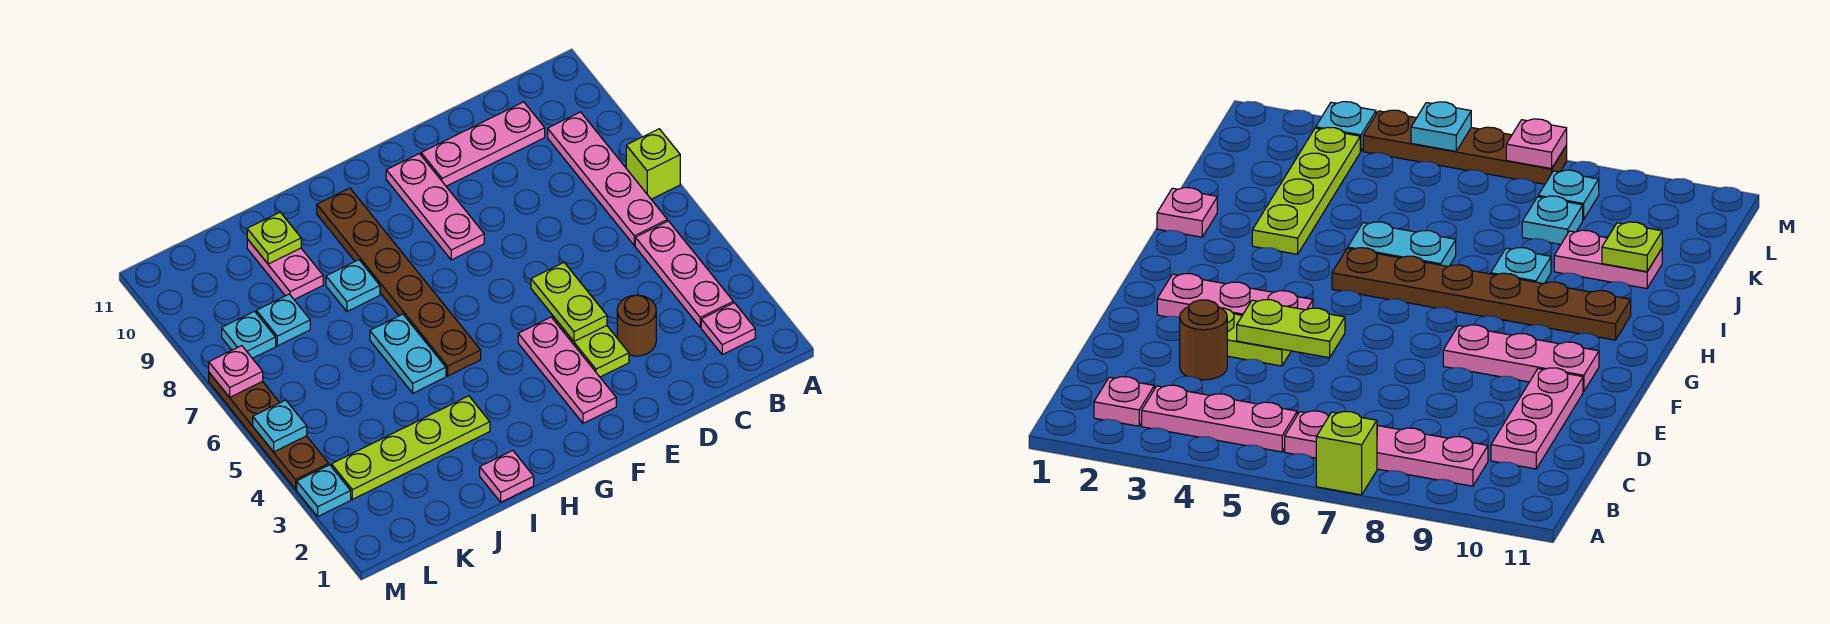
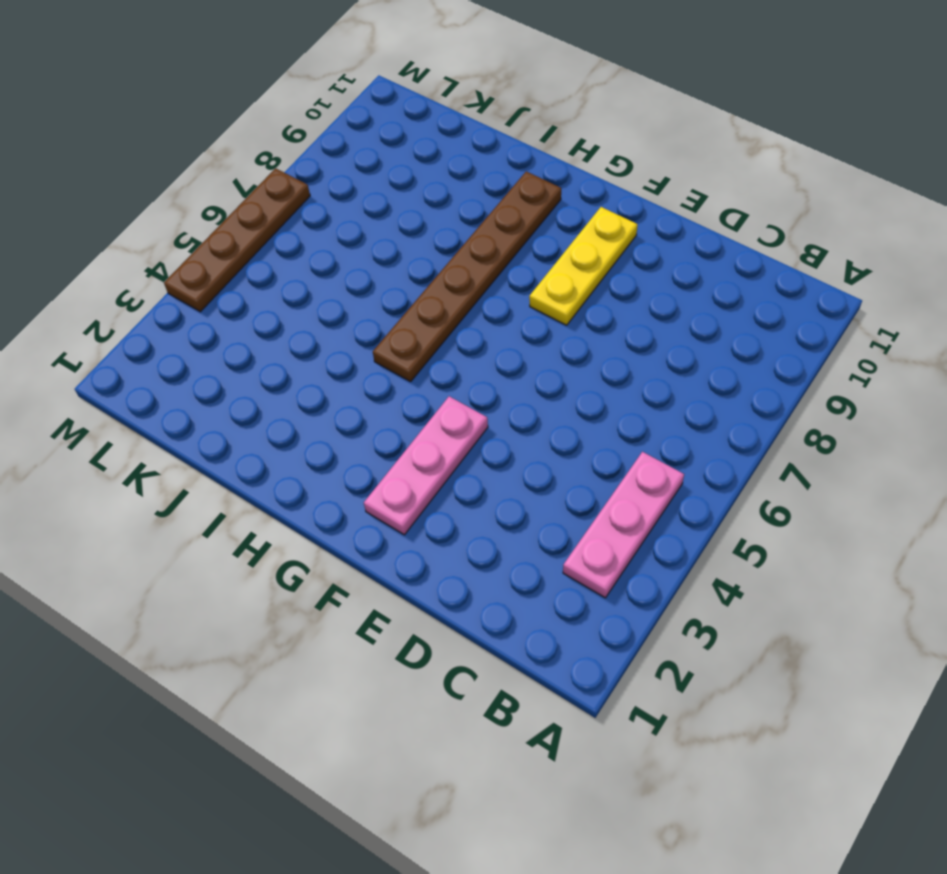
yellow plate F8:F10 level 1 -> pink plate F8:F10 level 1
none -> lime brick A7 level 1
none -> pink plate B2 level 1
none -> pink plate B6:B9 level 1

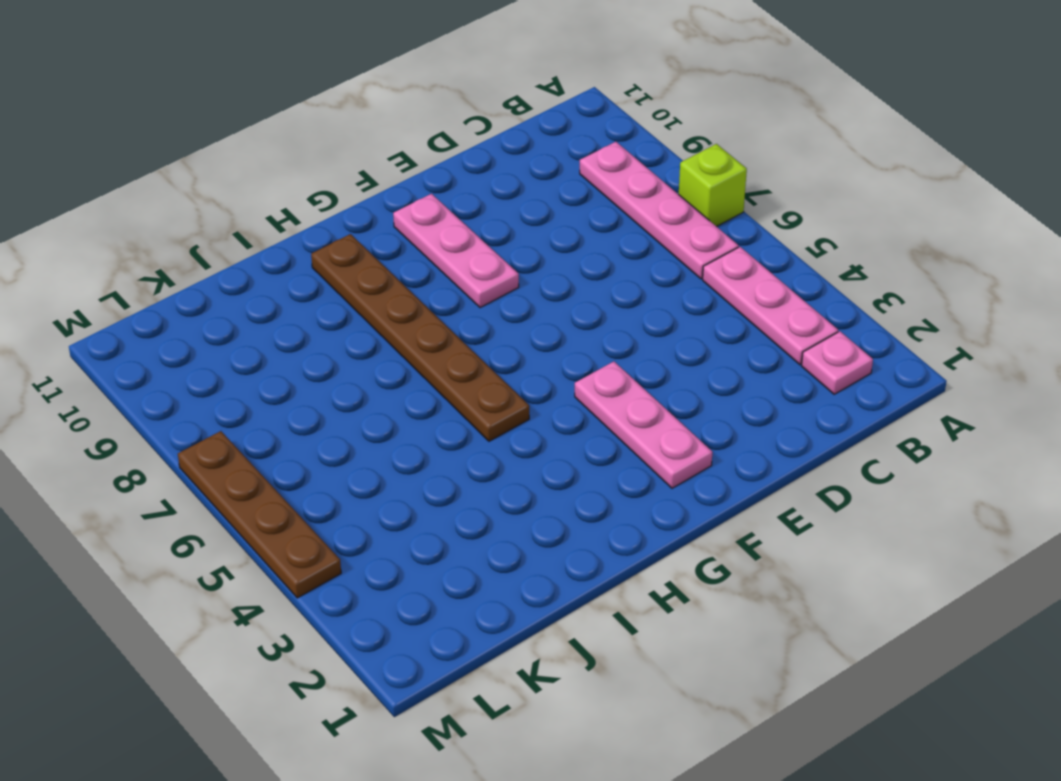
none -> pink plate C10:E10 level 1
none -> brown round brick D3 level 1
none -> lime plate E3:E4 level 1

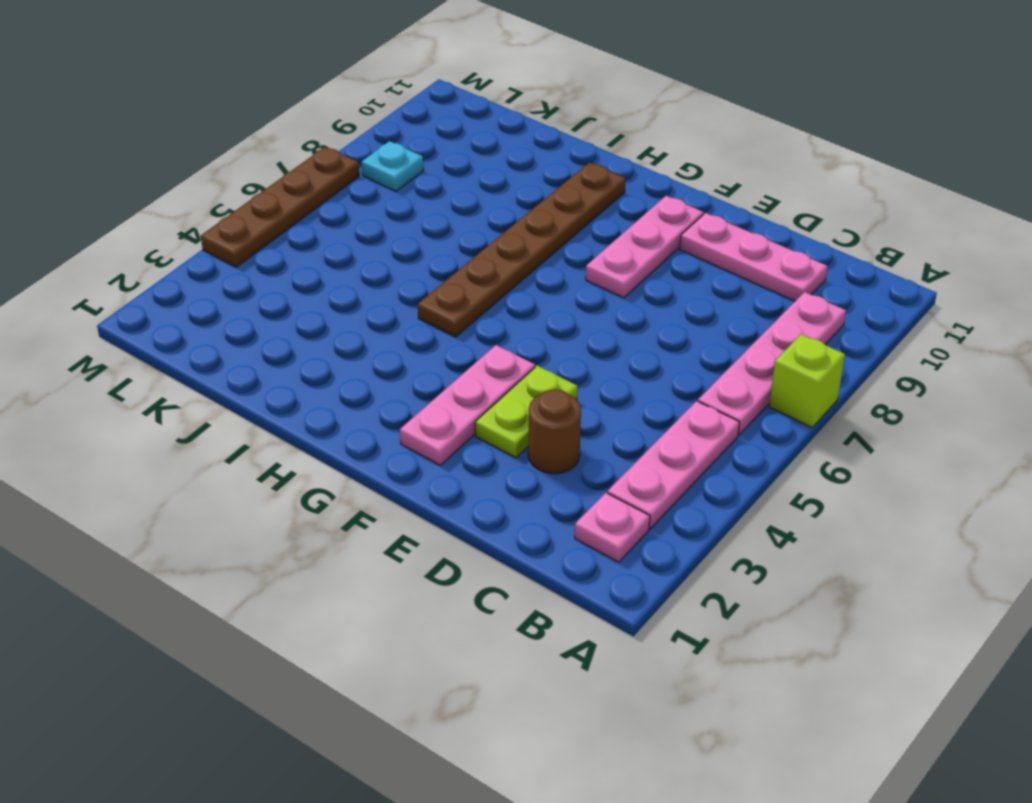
none -> pink plate I1 level 1
none -> lime plate I3:L3 level 1
none -> cyan plate I5:I6 level 1

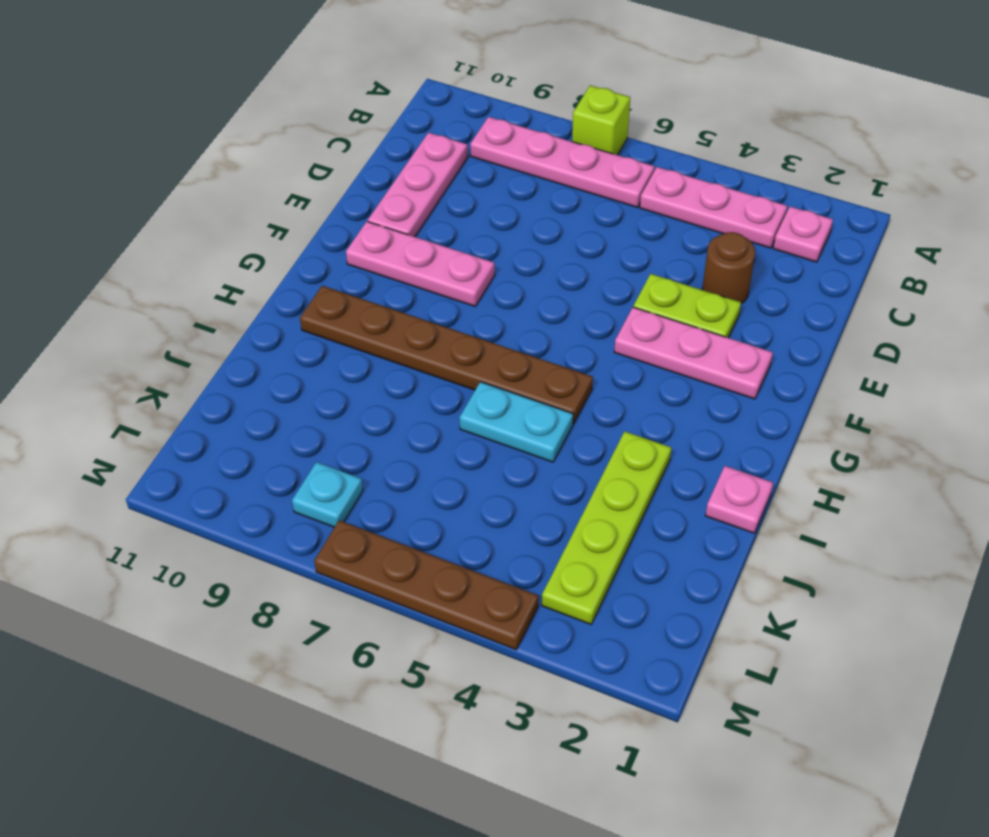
none -> cyan plate I8 level 1
none -> pink plate J9:J10 level 1
none -> cyan plate K8 level 1

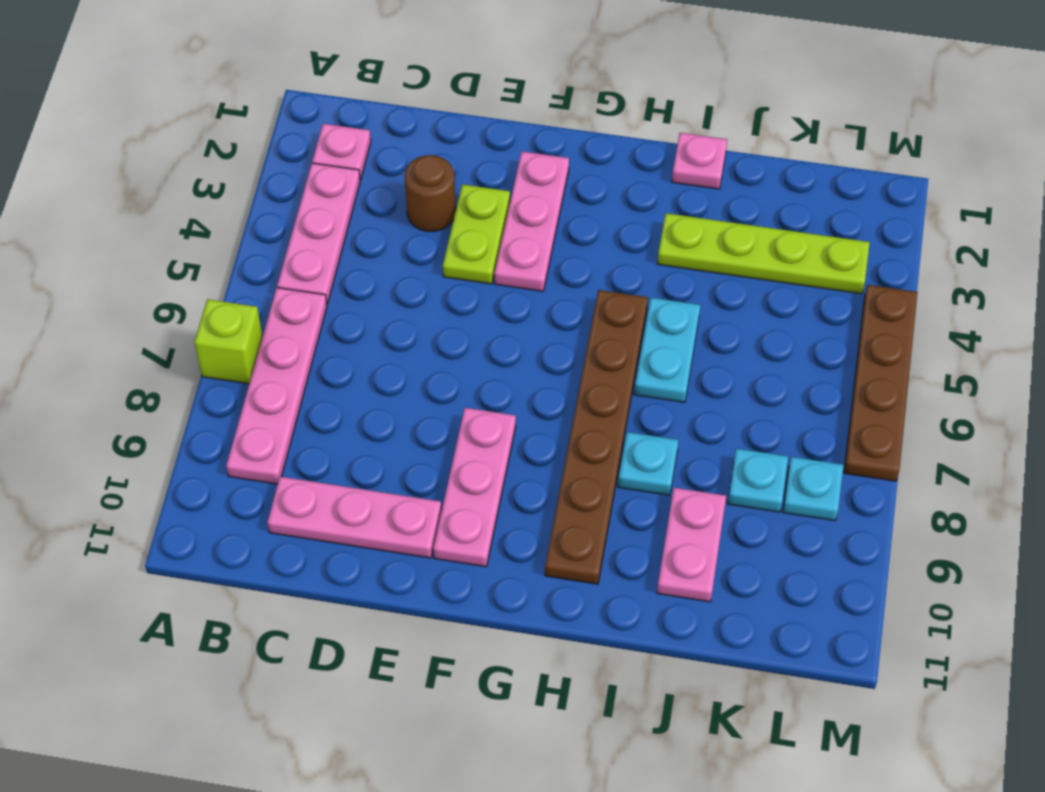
none -> cyan plate M3 level 1
none -> lime plate E4:E5 level 2
none -> lime plate J10 level 2

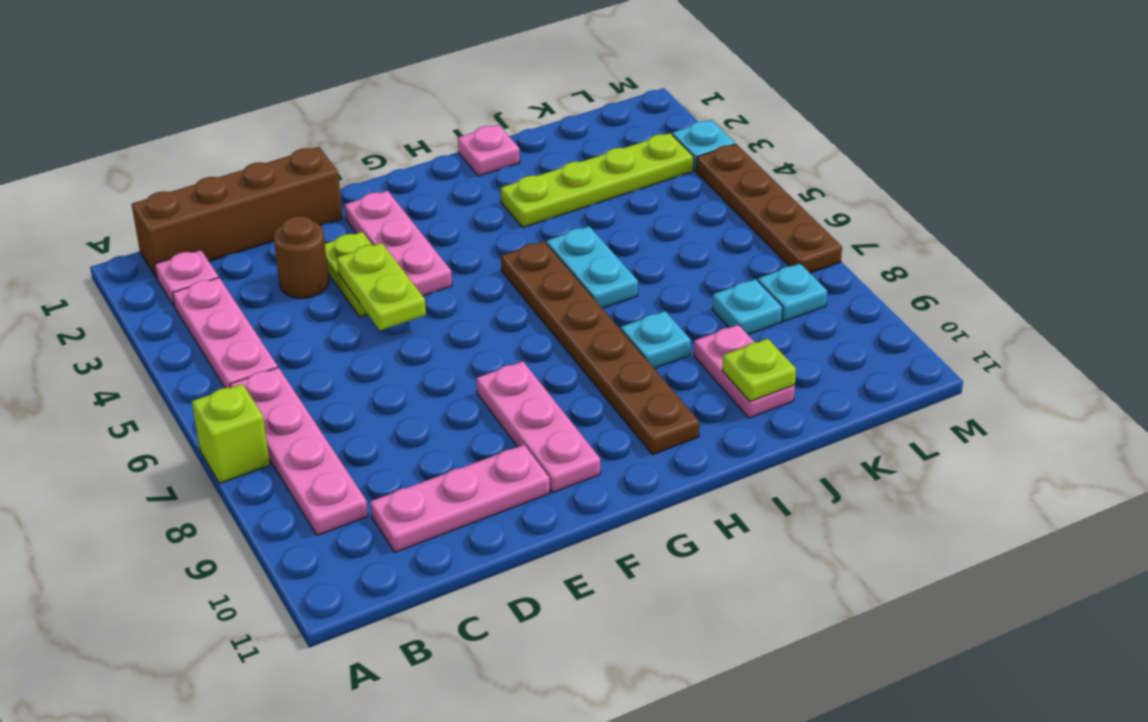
brown brick B1:E1 level 1 -> none
none -> cyan plate M5 level 2
none -> pink plate M7 level 2

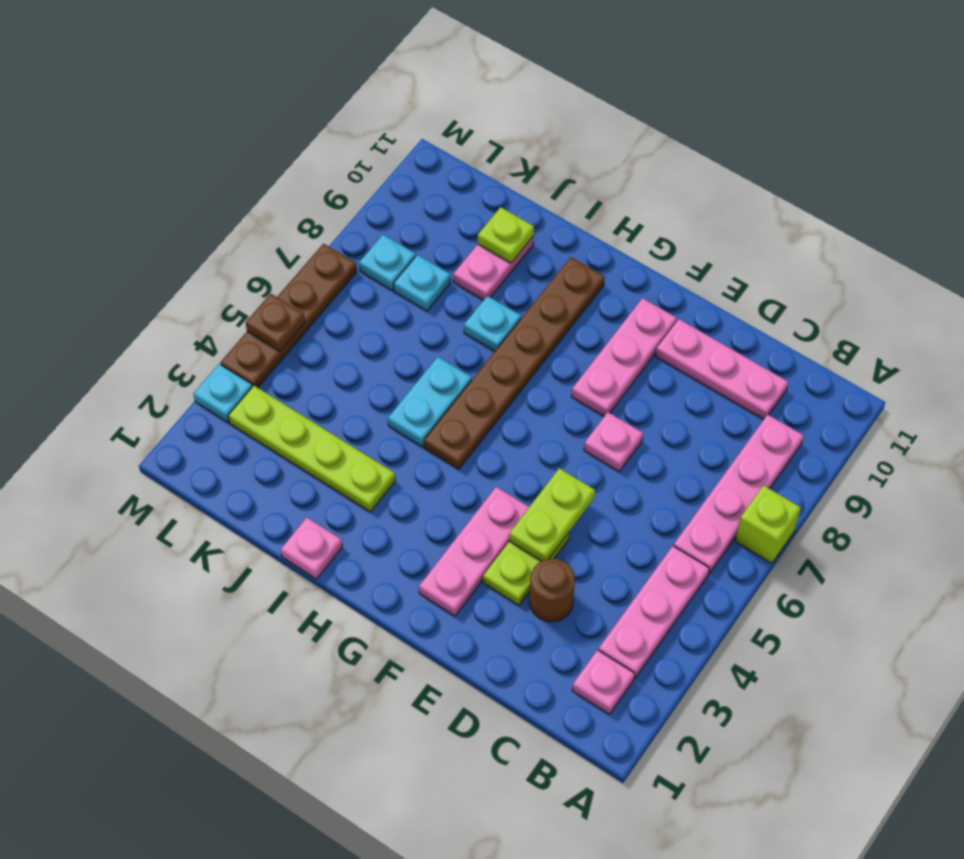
pink plate E7 level 1 -> pink plate M7 level 2
brown plate M5 level 2 -> cyan plate M5 level 2

